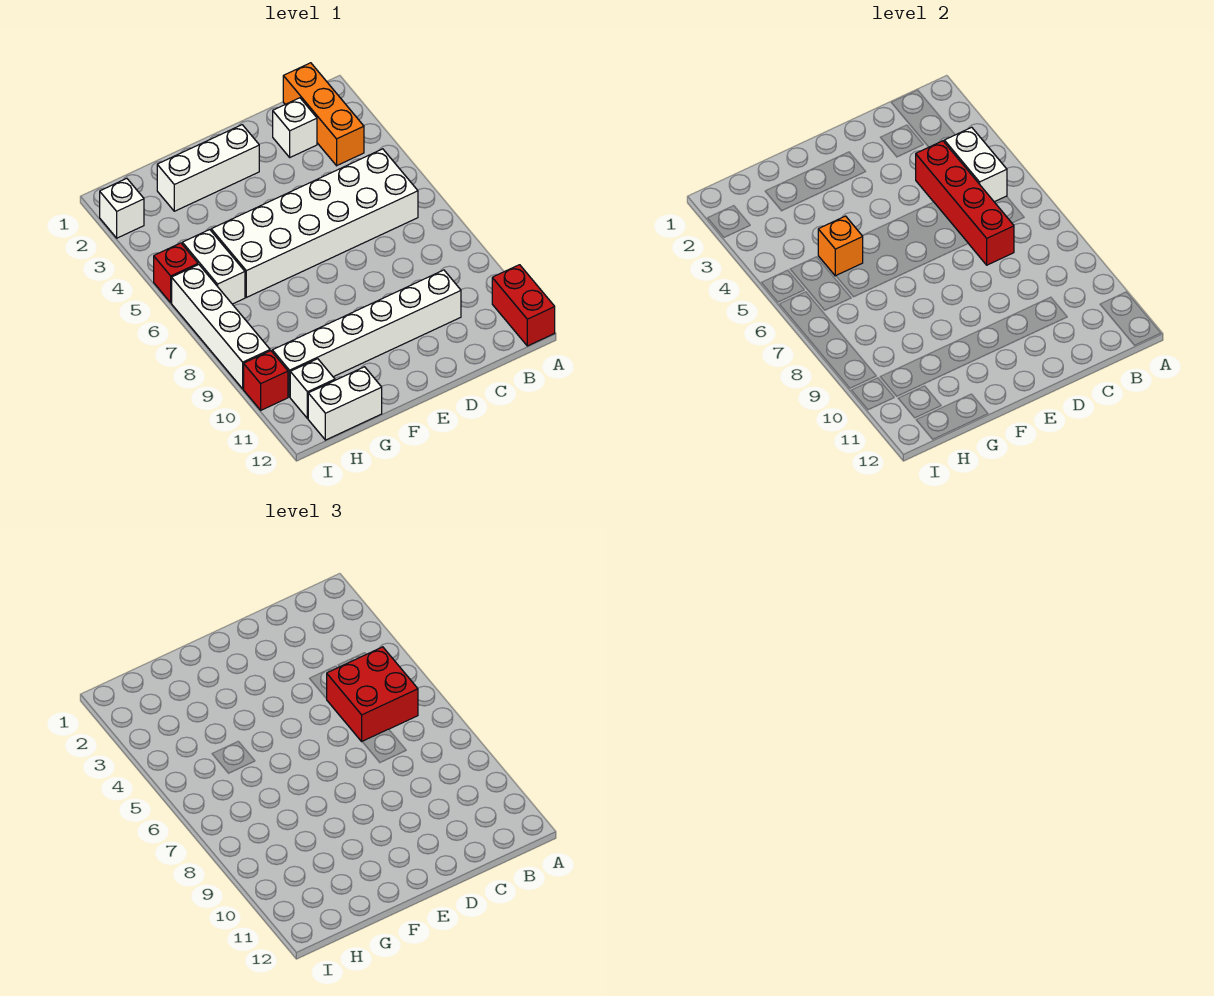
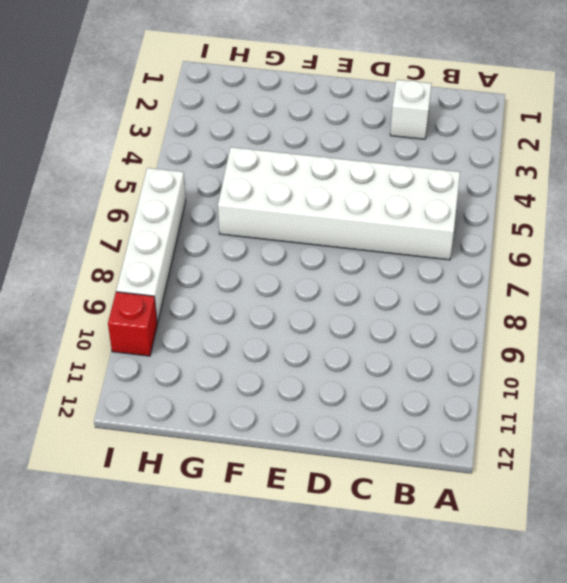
none -> red brick A11:A12 level 1
none -> orange brick B1:B3 level 1
none -> white brick C10:H10 level 1

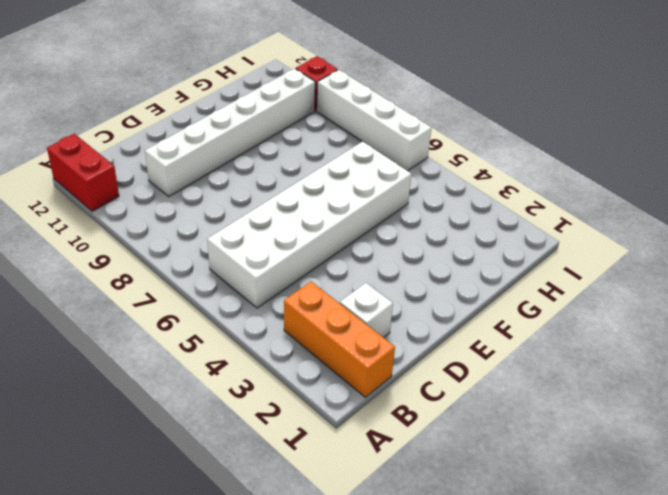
none -> white brick E2:G2 level 1
none -> white brick G12:H12 level 1
none -> white brick H5:H6 level 1

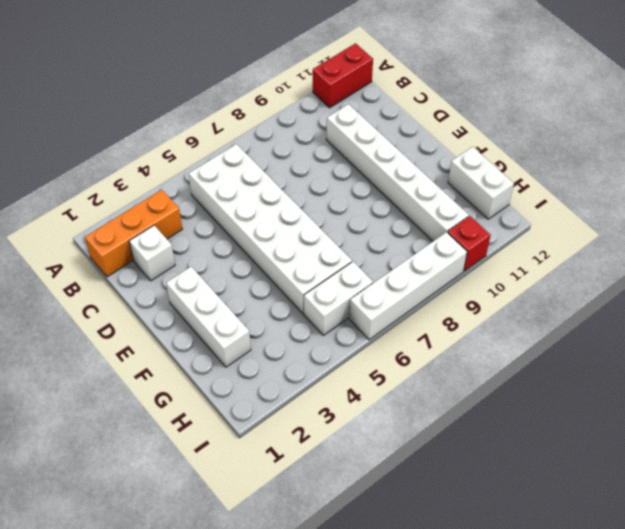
none -> white brick H11 level 1
none -> white brick I2 level 1
none -> red brick I5 level 1

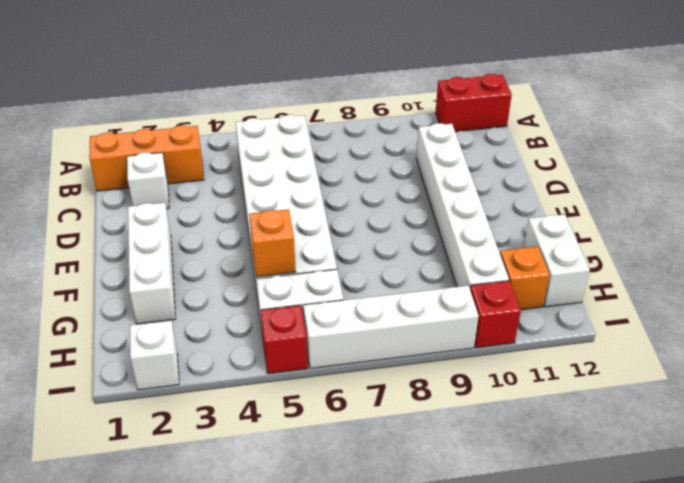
orange brick H11 level 1 -> white brick H11 level 1
none -> white brick B4:B5 level 2
none -> red brick C4:C7 level 2
none -> red brick B5:C6 level 3

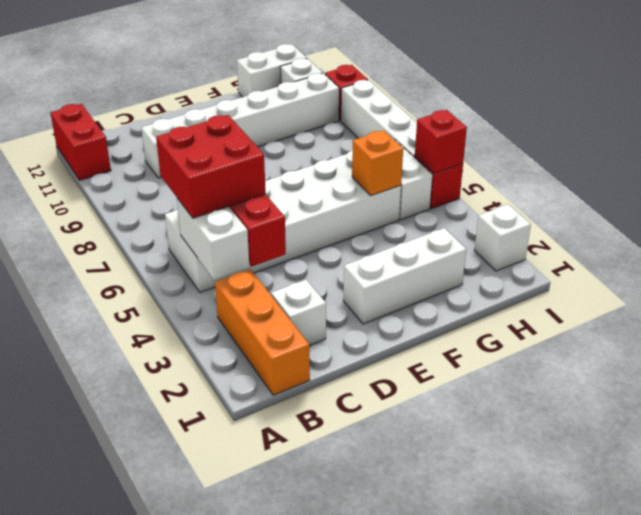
red brick I5 level 2 -> none

